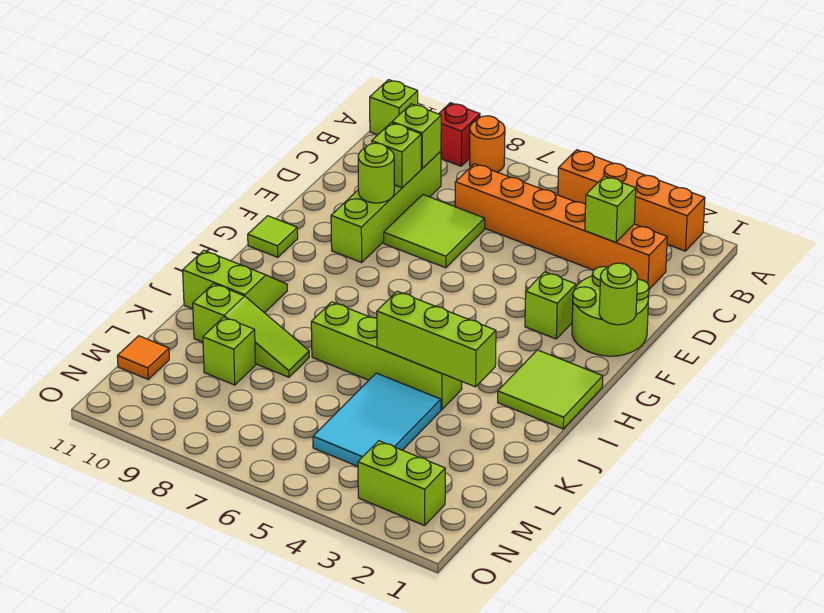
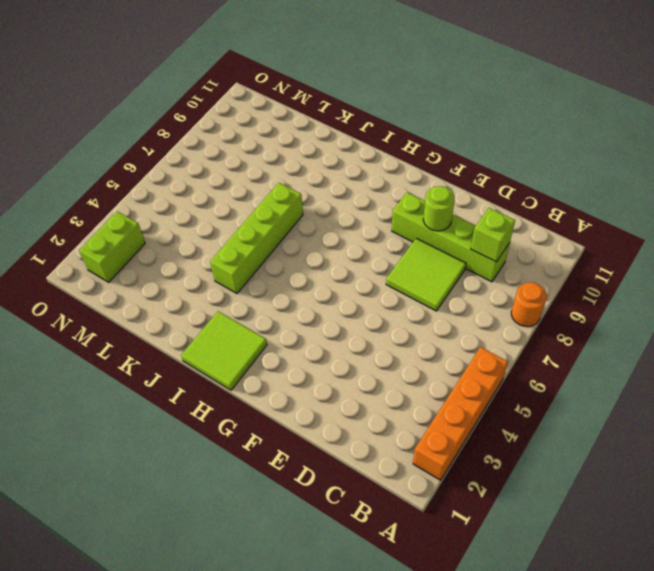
none -> red brick A9 level 1
none -> lime brick A11 level 1
none -> orange brick C2:C7 level 1

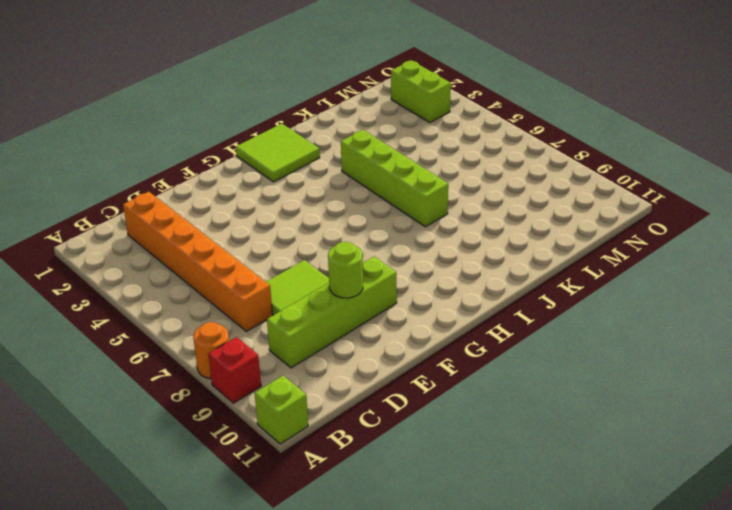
none -> orange brick A2:A5 level 1
none -> lime round brick E1:F2 level 1
none -> lime brick F3 level 1

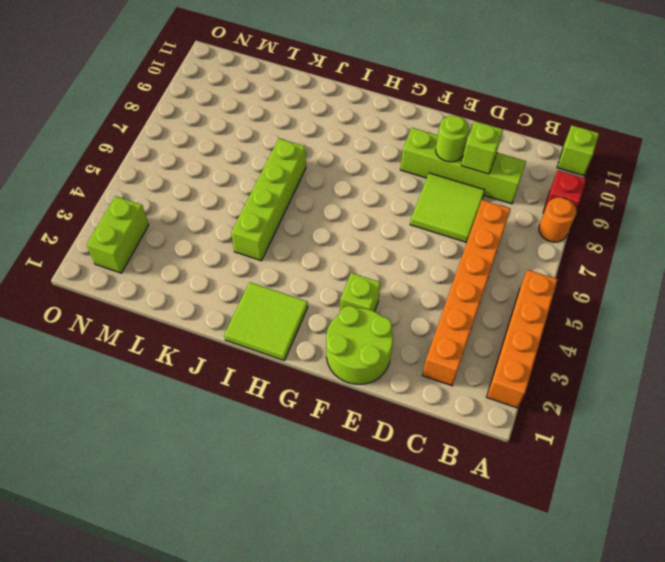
none -> lime tile G11 level 1
none -> lime slope I10:J11 level 1 top J
none -> cyan tile K4:M5 level 1

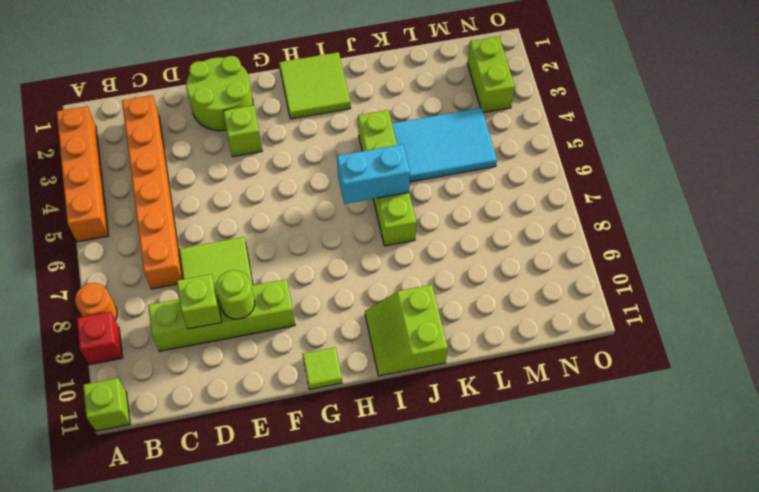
cyan brick I6:J6 level 2 -> none
none -> lime slope K8:K10 level 1 top 10
none -> lime brick L9 level 1
none -> orange tile M11 level 1

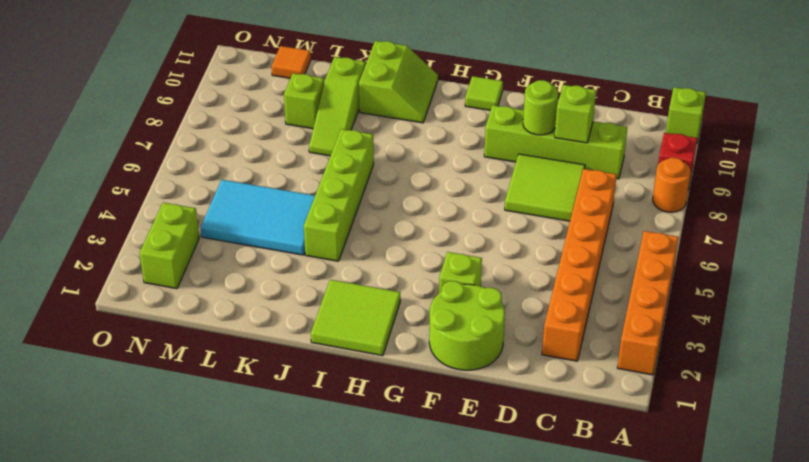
none -> lime brick C3 level 2
none -> lime brick C9 level 2
none -> lime round brick F1 level 2

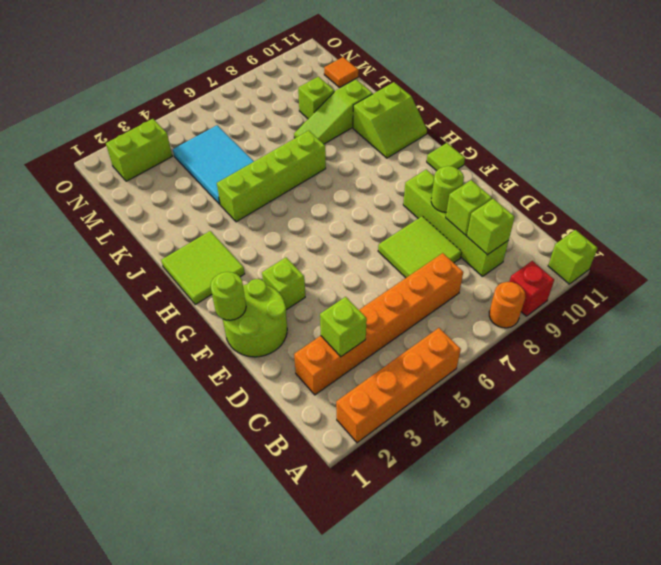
none -> lime brick J3:J5 level 2

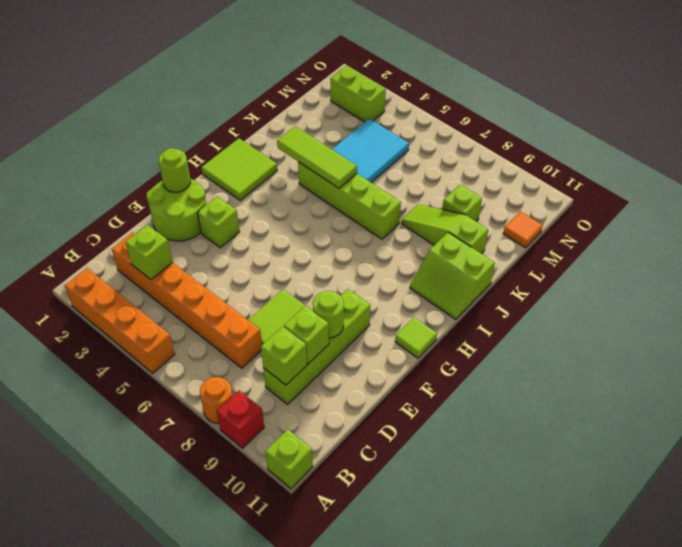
lime tile J3:J5 level 2 -> lime brick J3:J5 level 2

